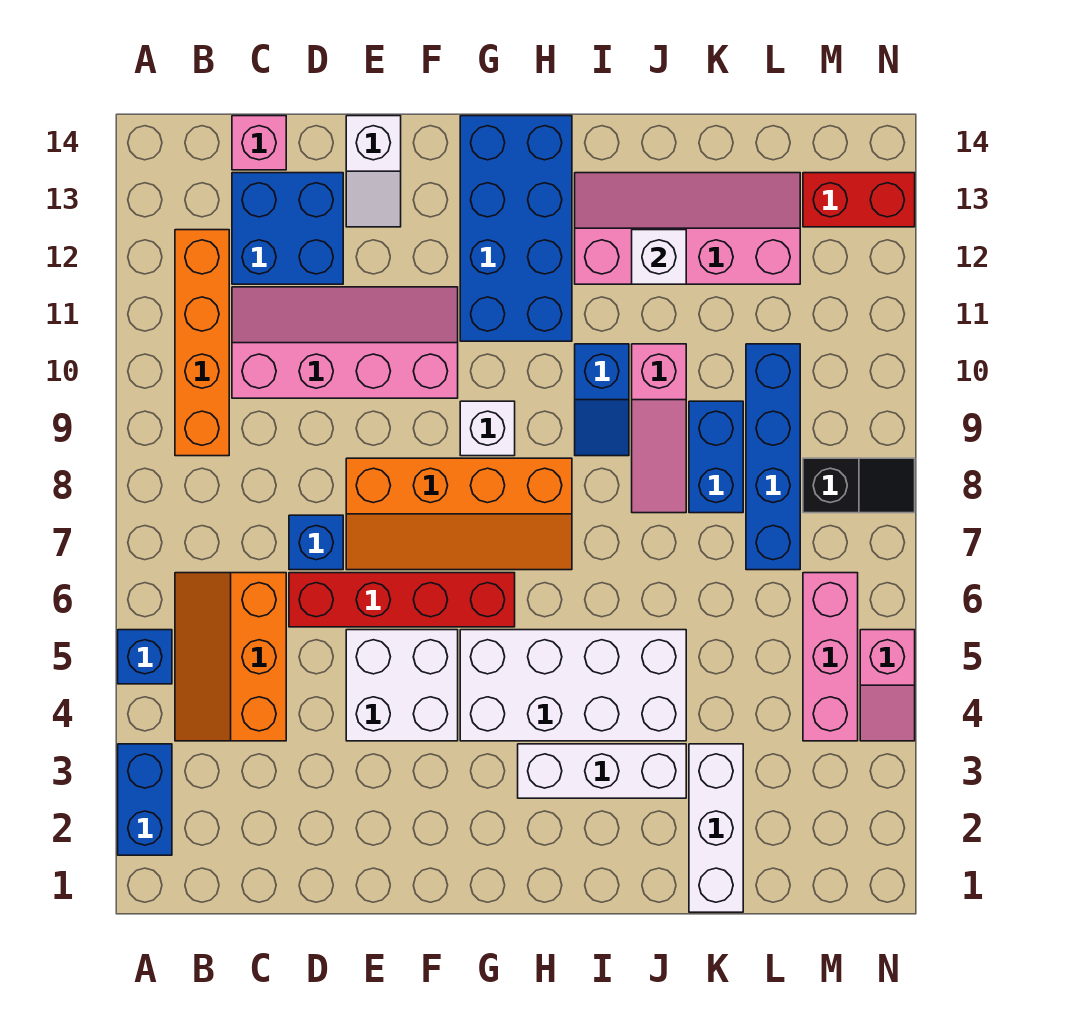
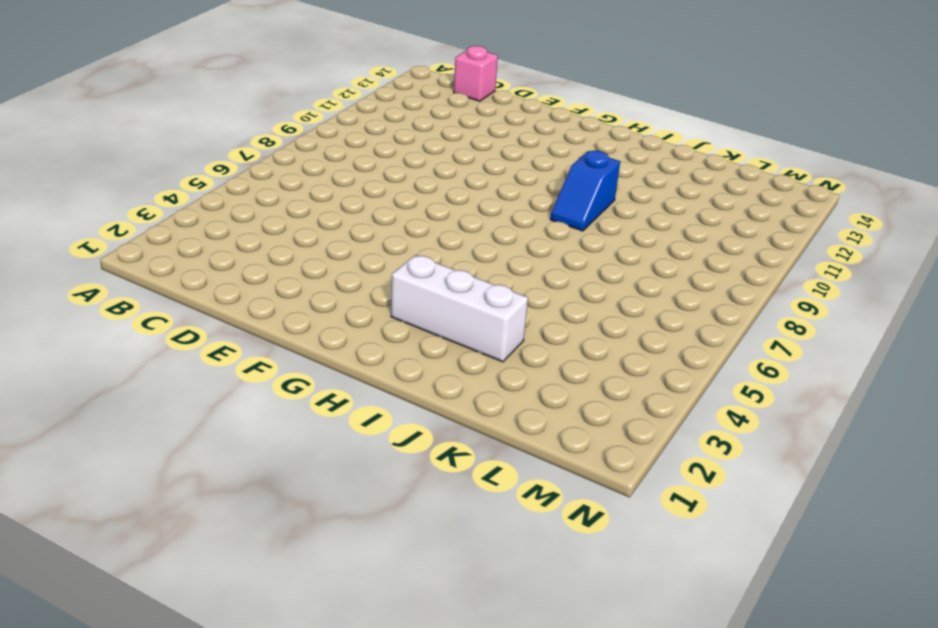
none -> blue brick A2:A3 level 1
none -> blue brick A5 level 1
none -> orange slope B4:C6 level 1 top C

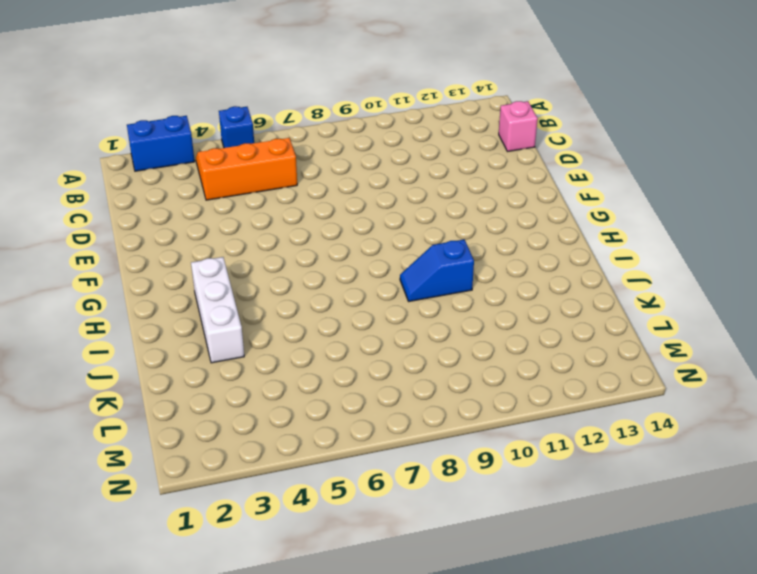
none -> orange brick B9:B12 level 1
none -> pink slope C10:F11 level 1 top 10
none -> blue brick C12:D13 level 1

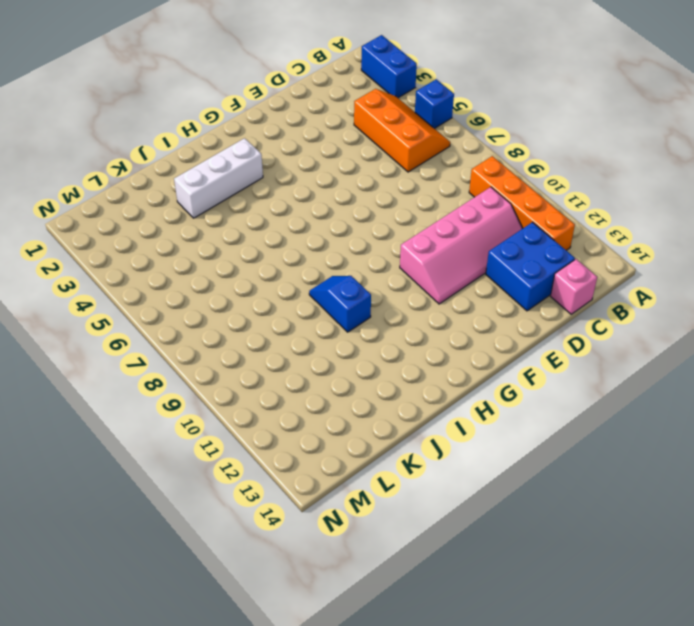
none -> red brick D6:G6 level 1
none -> blue brick D7 level 1
none -> white brick E4:F5 level 1

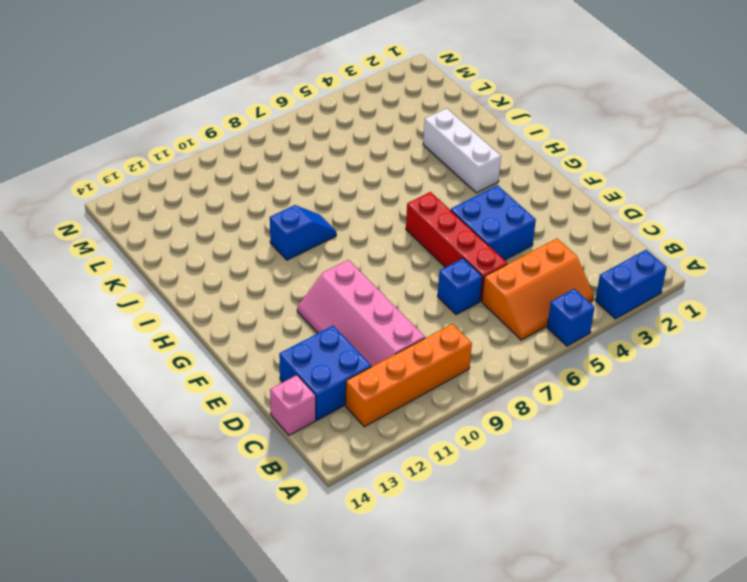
blue brick E4:F5 level 1 -> white brick E4:F5 level 1
none -> orange slope E7:H8 level 1 top 8
none -> white slope E13:E14 level 1 top 14
none -> white brick G4:J5 level 1

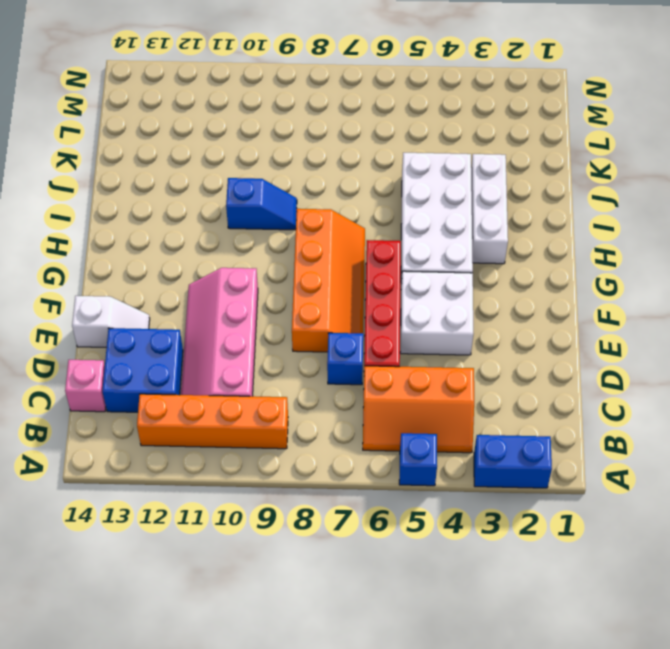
none -> white brick G9 level 1
none -> blue brick G11:H14 level 1
none -> pink slope I12:L13 level 1 top 12

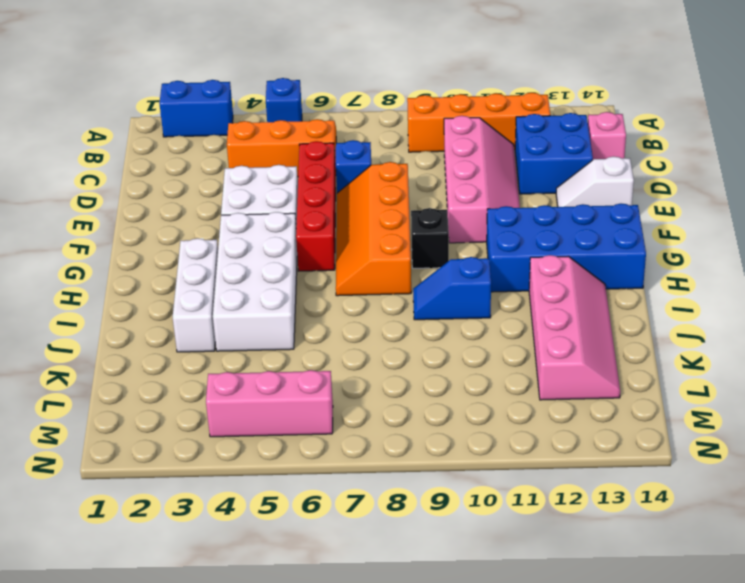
black brick G9 level 1 -> white brick G9 level 1
none -> pink slope J8:J10 level 1 top 10
none -> white brick K1:K3 level 1
none -> blue brick K8:K9 level 1

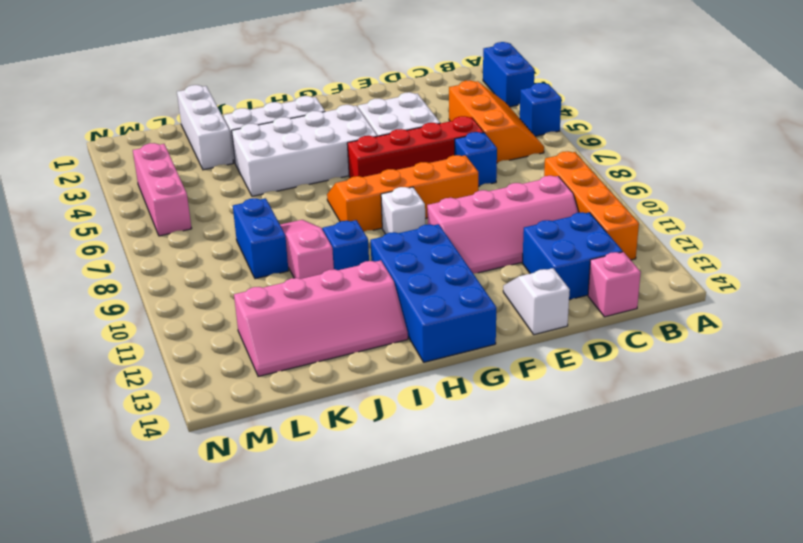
none -> blue brick L7:L10 level 1
none -> black slope M8:N8 level 1 top M
none -> red brick M13:N13 level 1

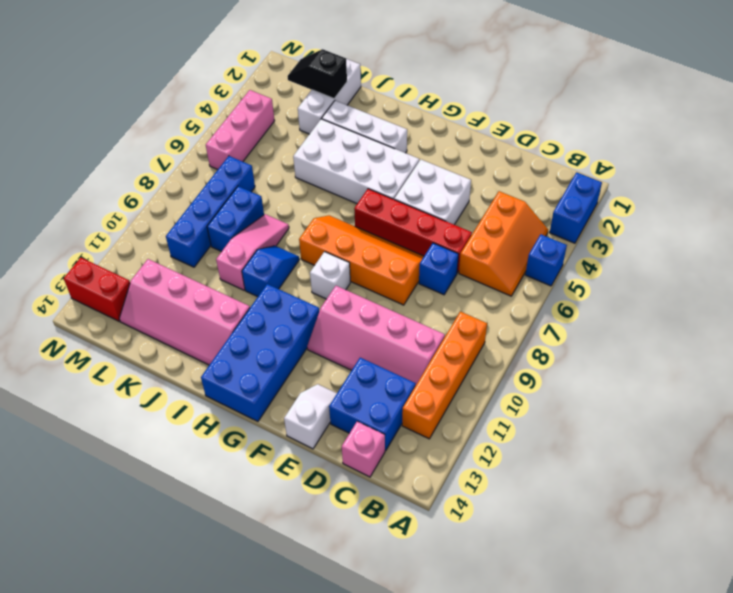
black slope K2:L2 level 2 top K -> black slope M8:N8 level 1 top M
none -> pink slope N4:N5 level 1 top 5
none -> white brick J12 level 2

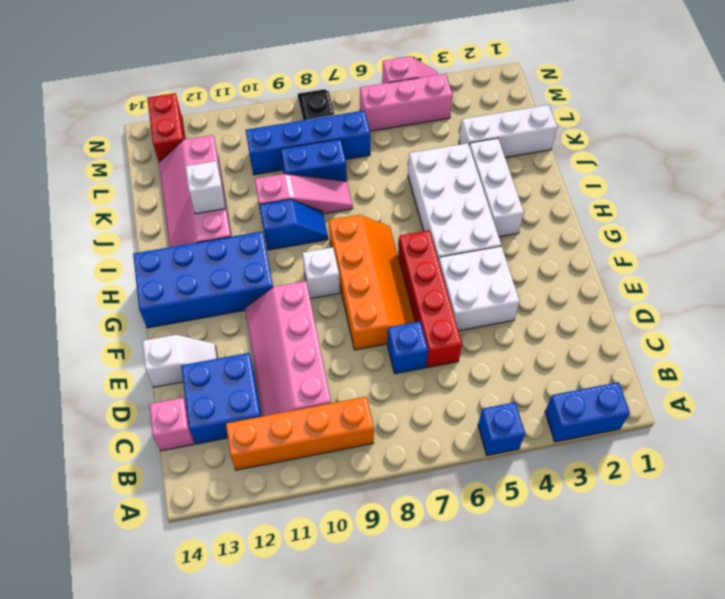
none -> orange slope B4:C6 level 1 top C

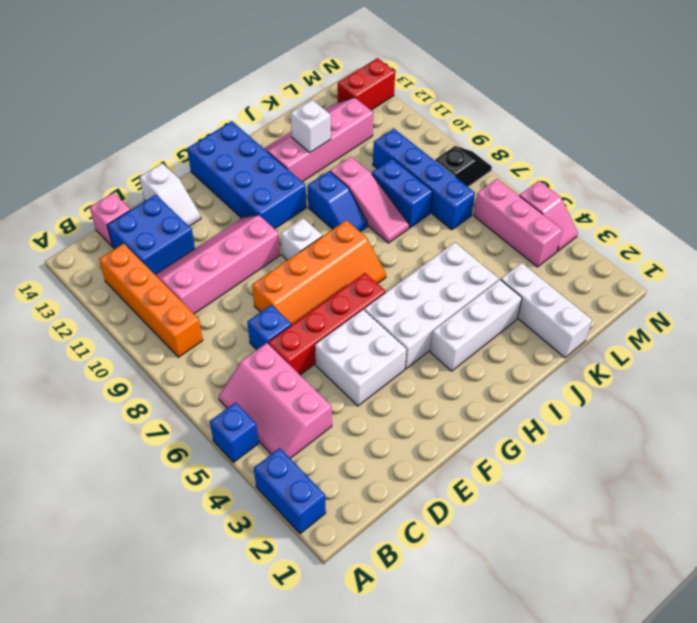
pink slope B4:C6 level 1 top C -> orange slope B4:C6 level 1 top C

